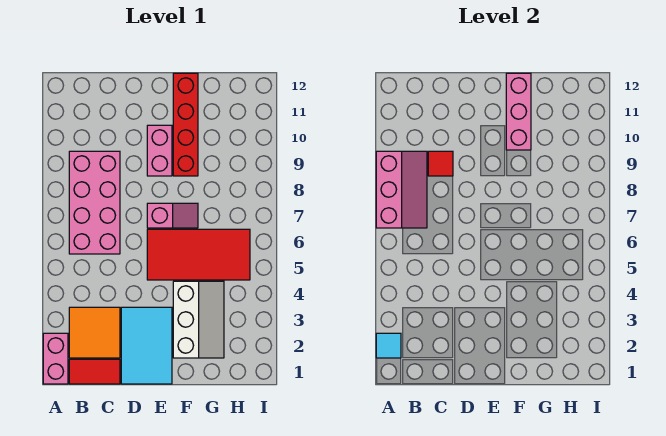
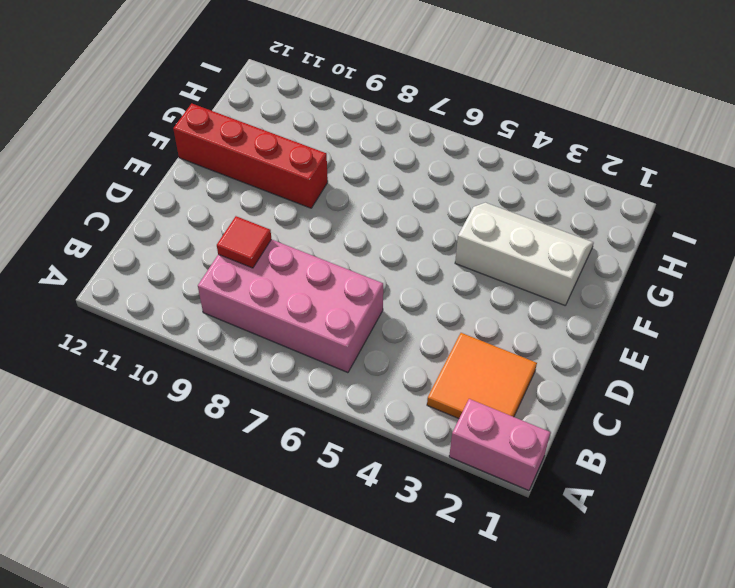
none -> red tile B1:C1 level 1
none -> cyan tile D1:E3 level 1
none -> red tile E5:H6 level 1

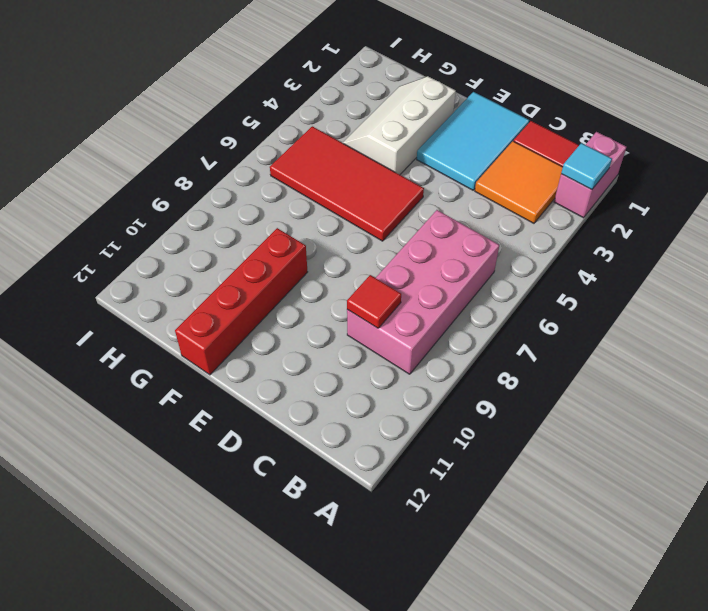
none -> pink slope E7:F7 level 1 top E
none -> pink brick E9:E10 level 1
none -> pink slope A7:B9 level 2 top A

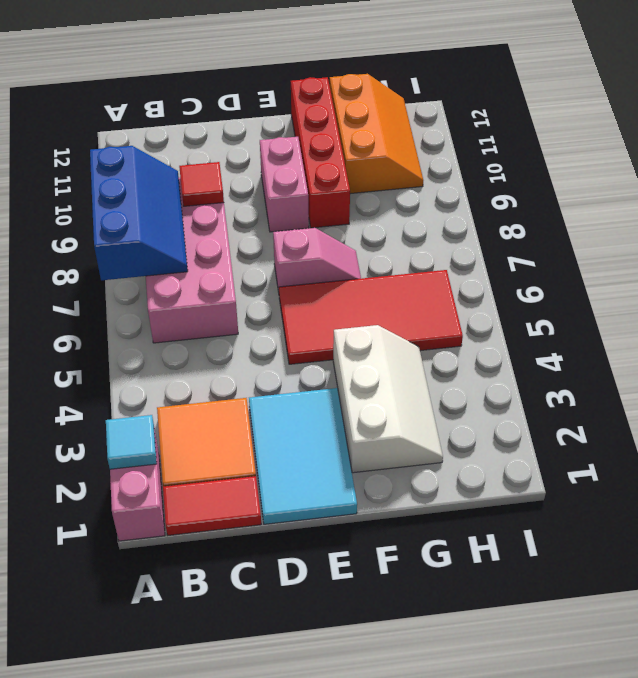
blue slope A7:B9 level 2 top A -> pink slope A7:B9 level 2 top A
orange slope G10:H12 level 1 top G -> none
none -> pink brick F10:F12 level 2

